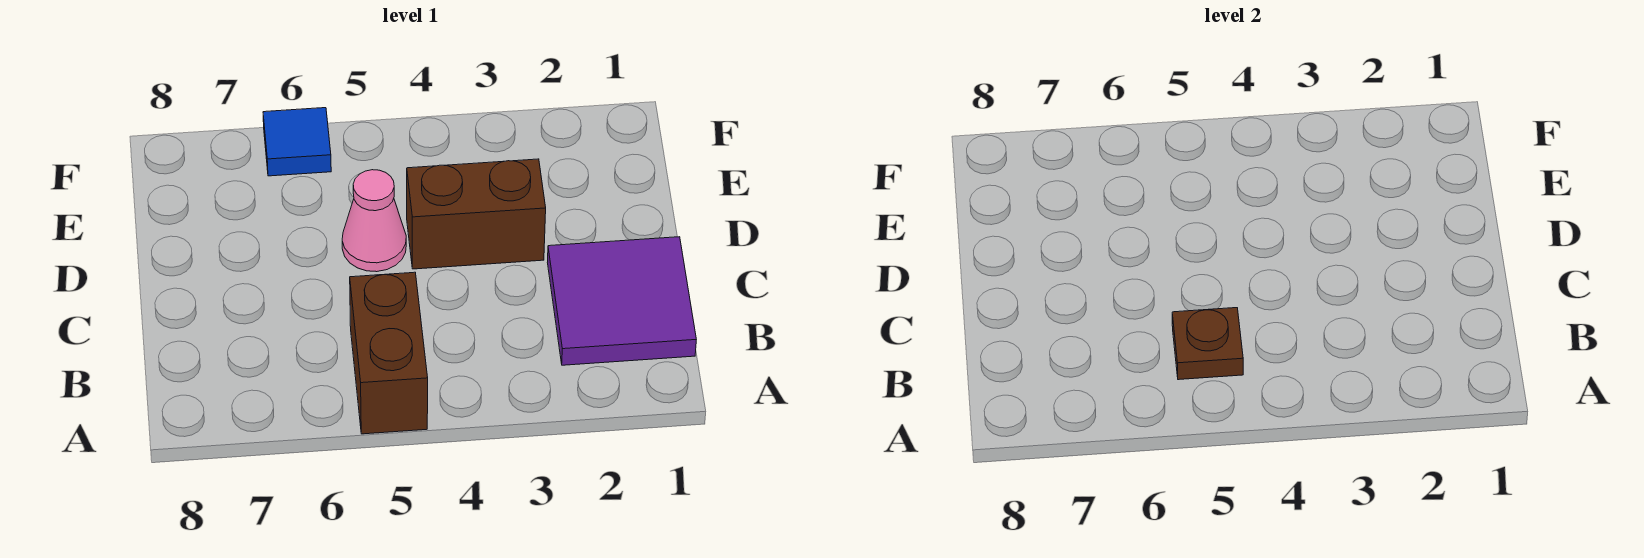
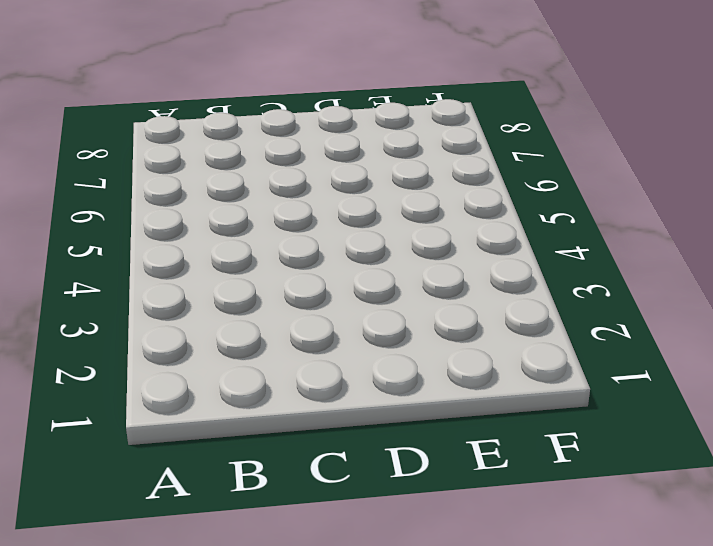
none -> brown brick A5:B5 level 1
none -> purple tile B1:C2 level 1

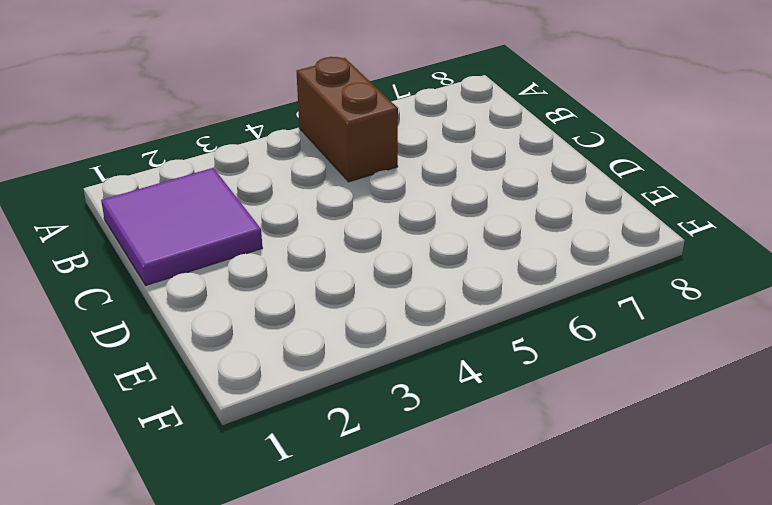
none -> brown brick D3:D4 level 1
none -> pink cone D5 level 1

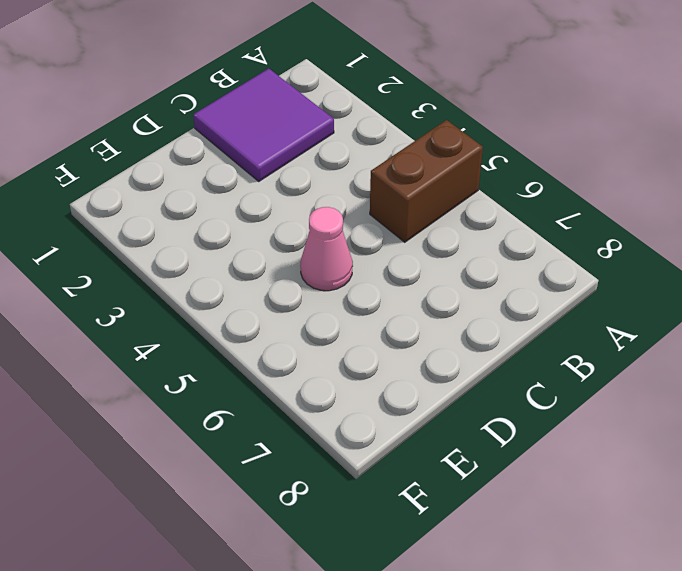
none -> brown brick D3:D4 level 1
none -> blue tile F6 level 1

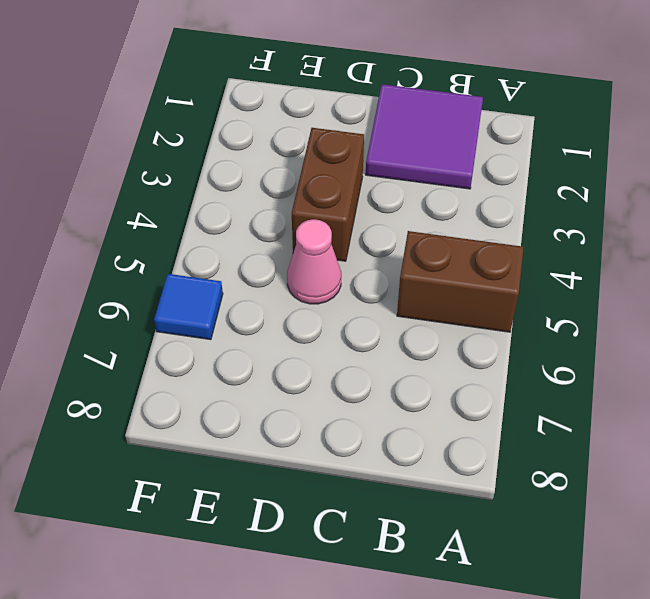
none -> brown plate B5 level 2

